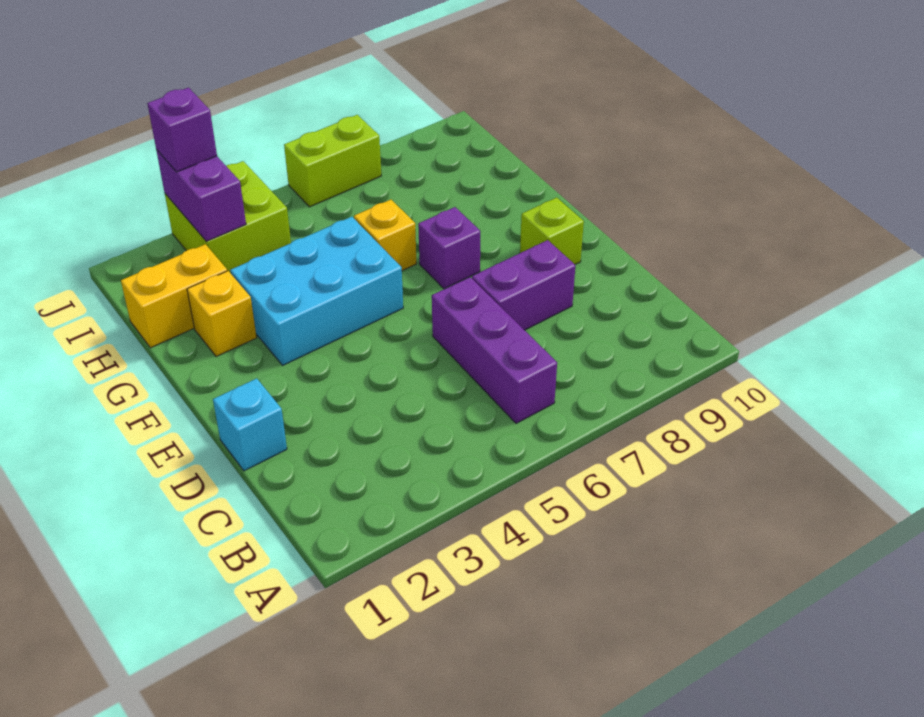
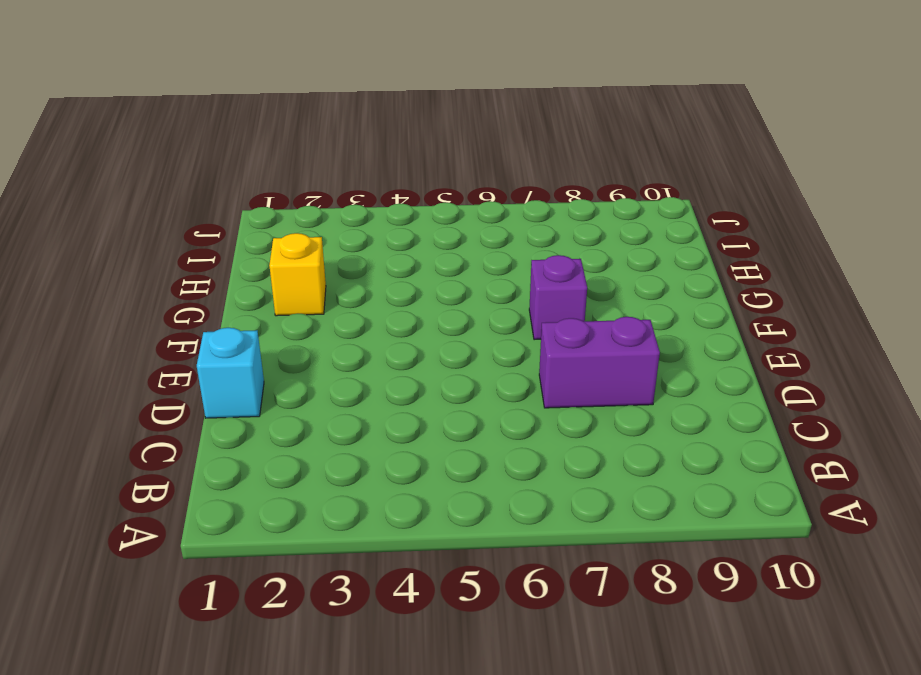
none -> purple brick B6:D6 level 1
none -> lime brick E9 level 1
none -> cyan brick F3:G5 level 1

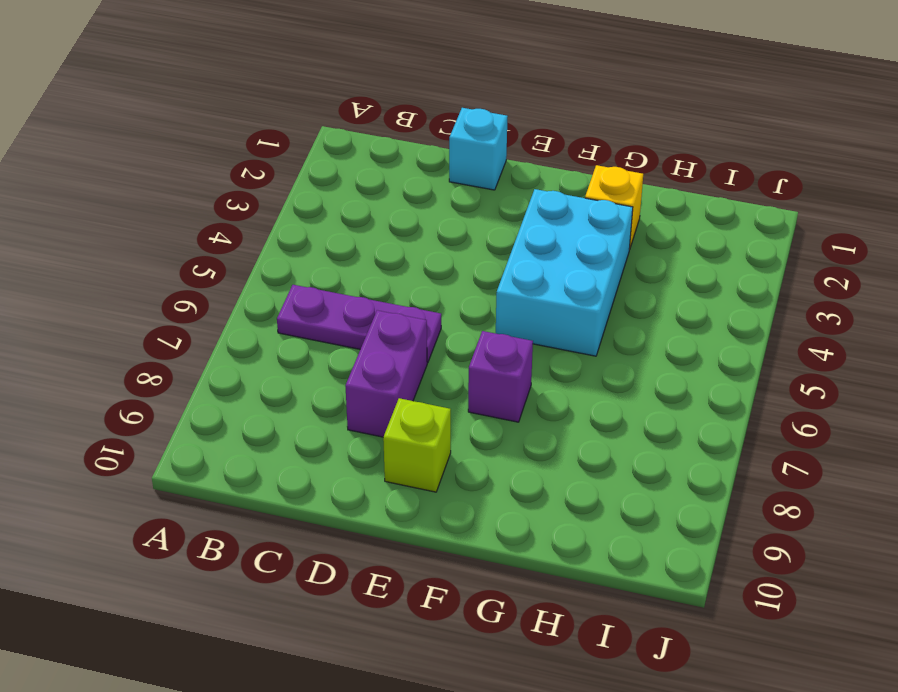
purple plate B6:D6 level 1 -> purple brick B6:D6 level 1
none -> yellow brick G6 level 1
none -> yellow brick H1:H2 level 1
none -> lime brick I3:J4 level 1

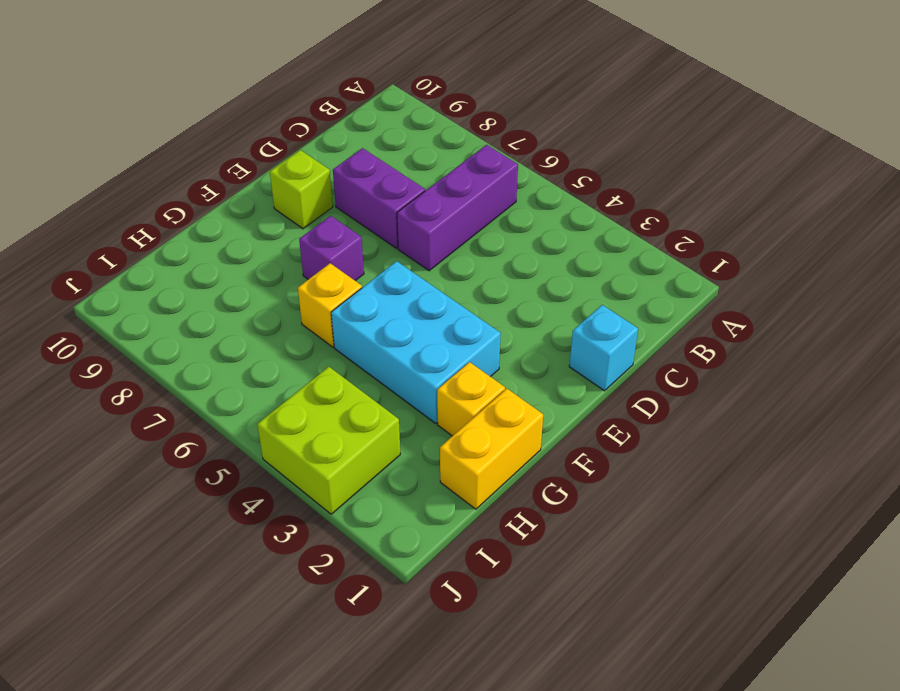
yellow brick G1:H1 level 1 -> yellow brick H1:H2 level 1
none -> lime brick J6:J7 level 1
none -> purple brick I3:J3 level 2
none -> purple brick J3 level 3

